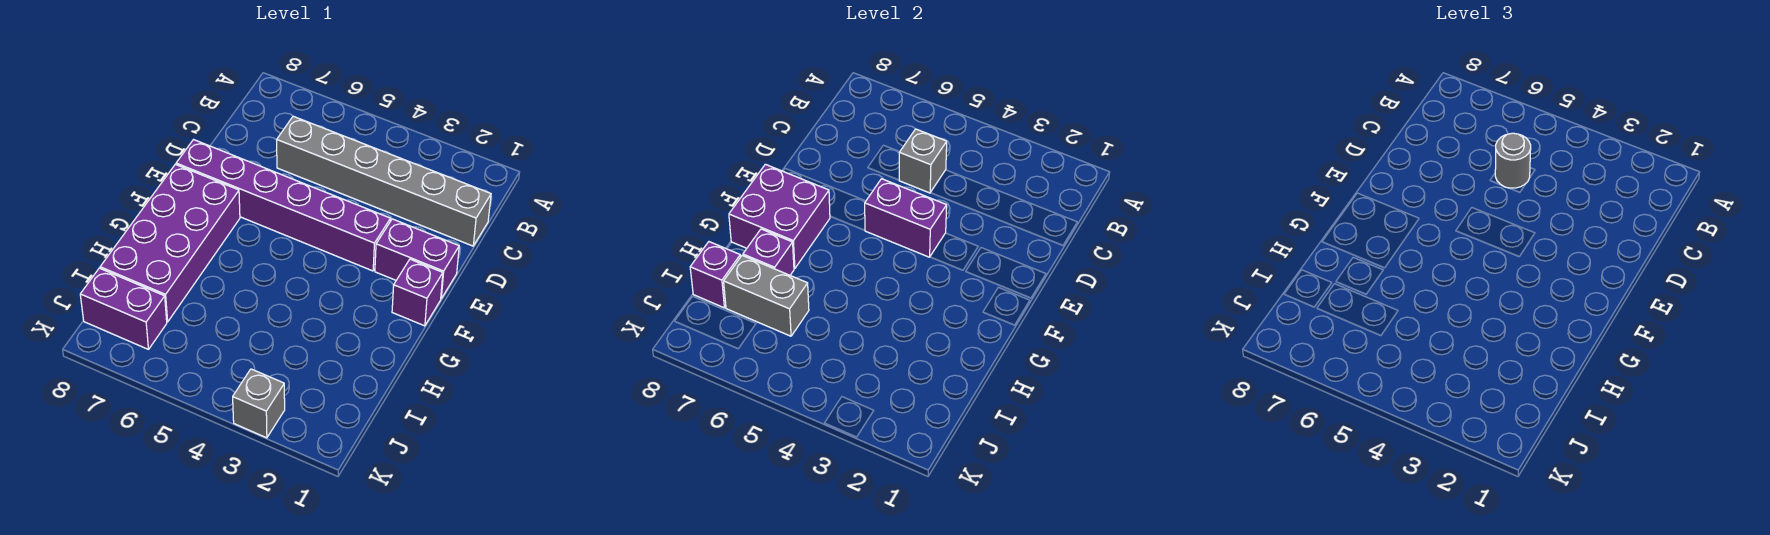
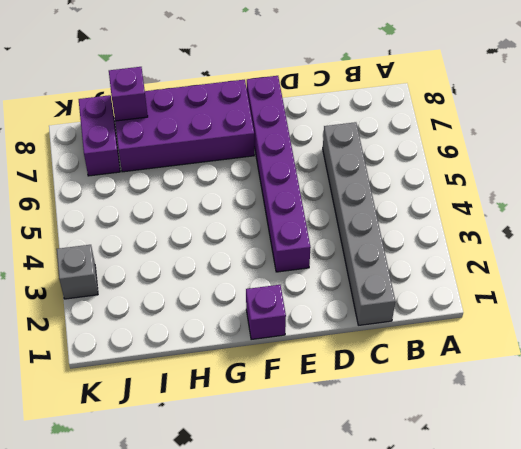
none -> purple brick E1:E2 level 1
none -> grey brick C5 level 2
none -> purple brick E4:E5 level 2

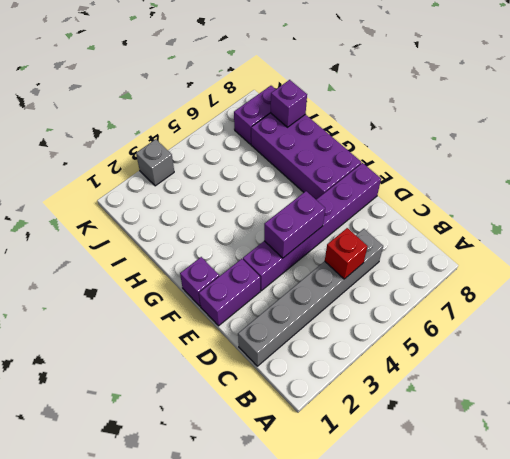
red brick C5 level 2 -> grey brick C5 level 2
none -> purple brick F7:G8 level 2
none -> purple brick H7 level 2
none -> grey brick I6:I7 level 2

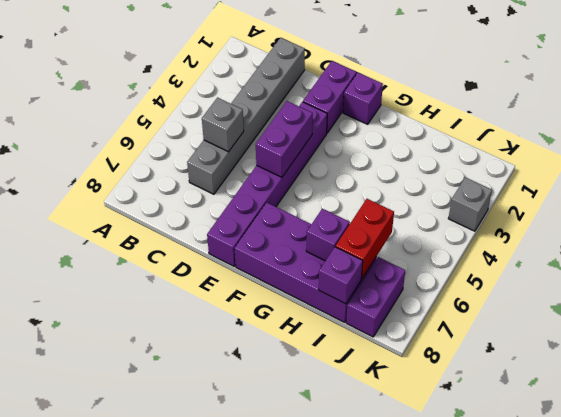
red brick I6:I7 level 2 -> grey brick I6:I7 level 2
none -> purple brick F7:G8 level 2
none -> grey round brick C5 level 3

